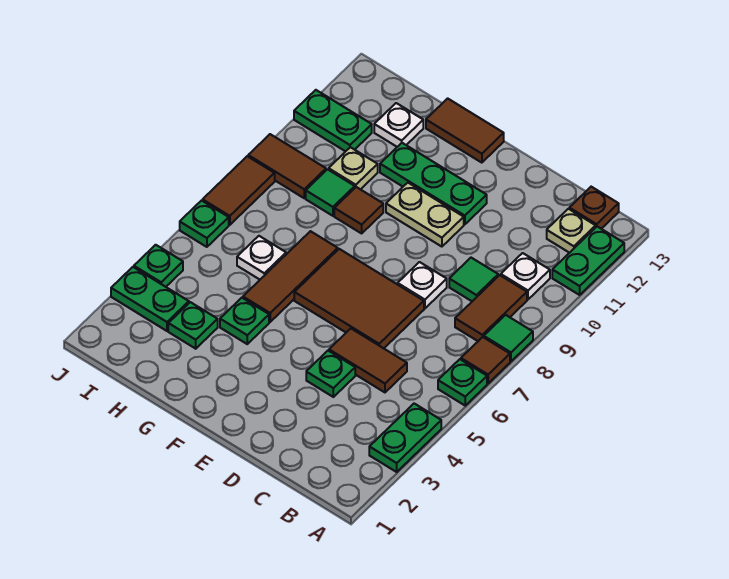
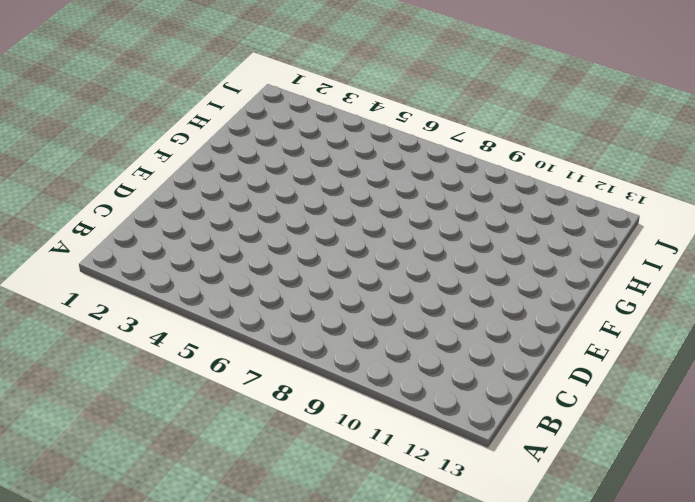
none -> green plate A3:A4 level 1
none -> green plate A6 level 1
none -> brown tile A7 level 1
none -> green tile A8 level 1

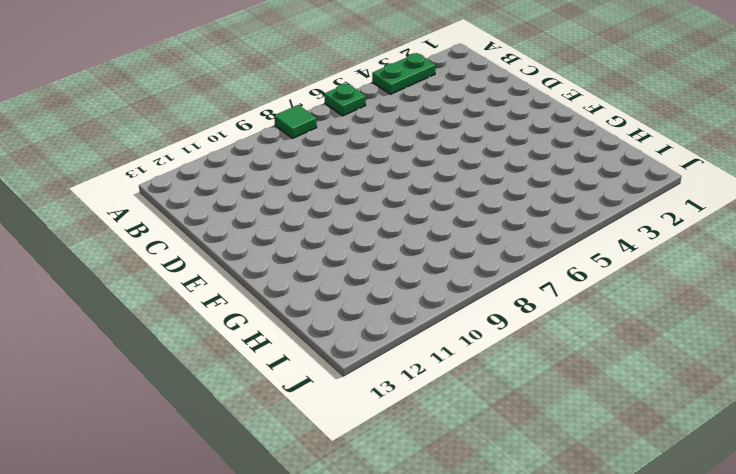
none -> brown tile A7 level 1
none -> green plate A11:A12 level 1
none -> brown tile B8:B9 level 1
none -> white plate B10 level 1

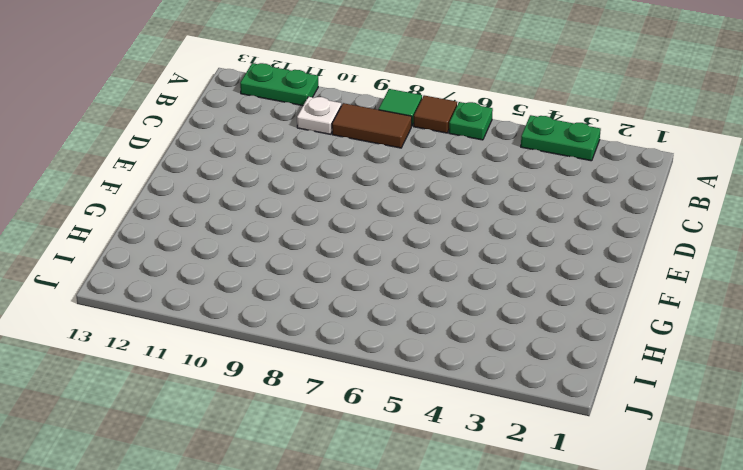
none -> tan plate B12 level 1
none -> brown plate B13 level 1
none -> brown tile C5:D5 level 1
none -> green tile C9 level 1

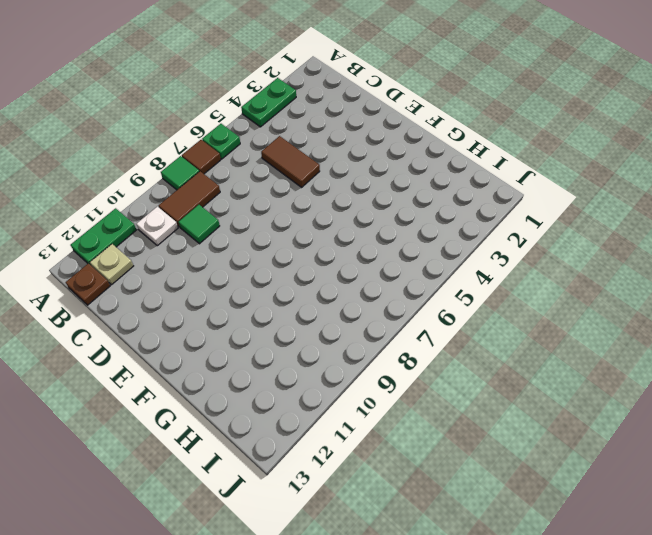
none -> green plate D4 level 1
none -> brown tile D6:F7 level 1
none -> white plate D8 level 1
none -> tan plate E10:F10 level 1

